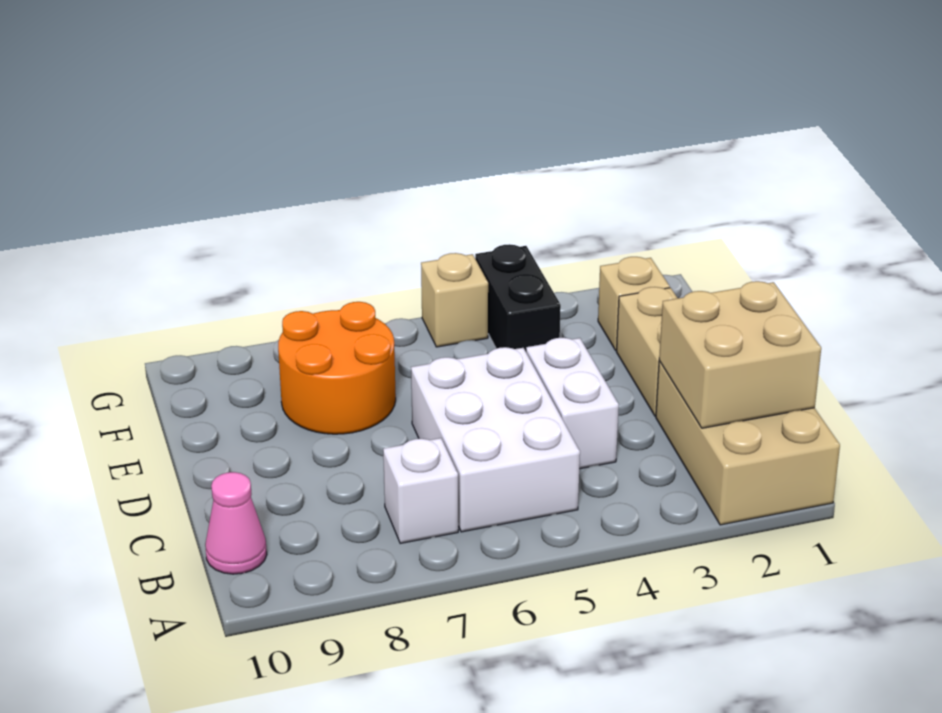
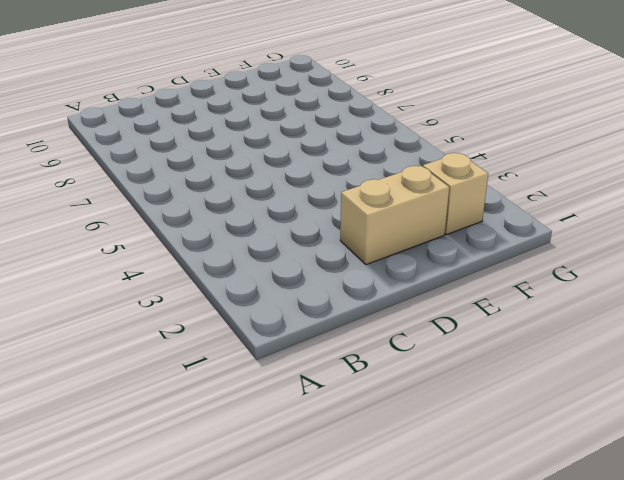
none -> tan brick A1:C2 level 1
none -> white brick B5:D6 level 1

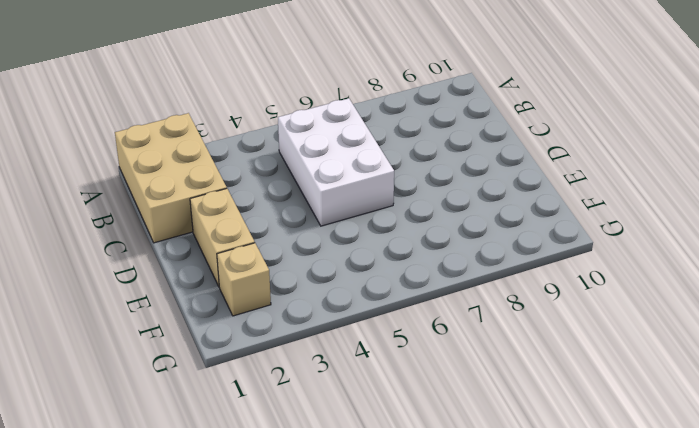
none -> white brick B7 level 1
none -> pink cone B10 level 1

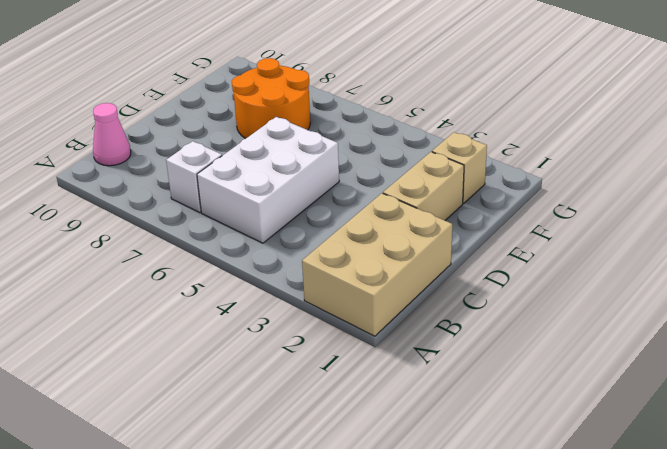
none -> white brick C4:D4 level 1
none -> black brick F4:G4 level 1

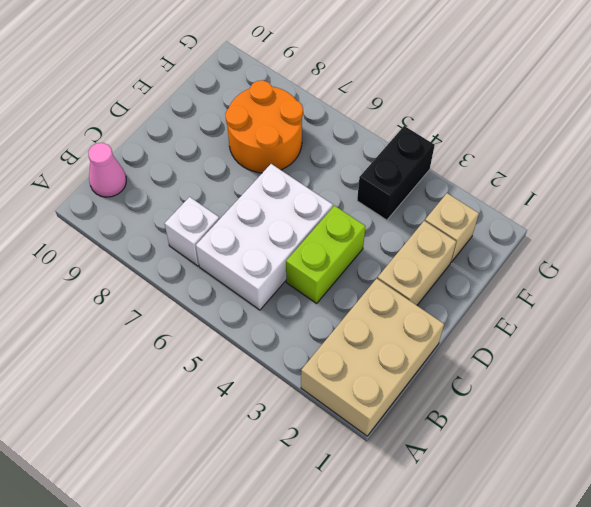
lime brick C4:D4 level 1 -> white brick C4:D4 level 1
none -> tan brick G5 level 1
none -> tan brick B1:C2 level 2

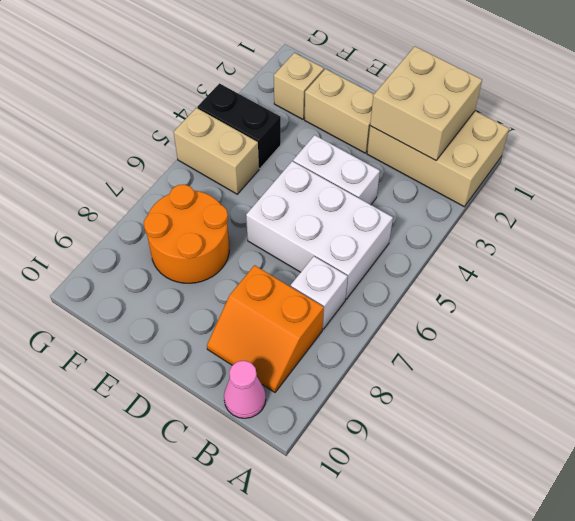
orange slope B8:C9 level 1 top 8 -> none
tan brick F5:G5 level 1 -> tan brick G5 level 1

